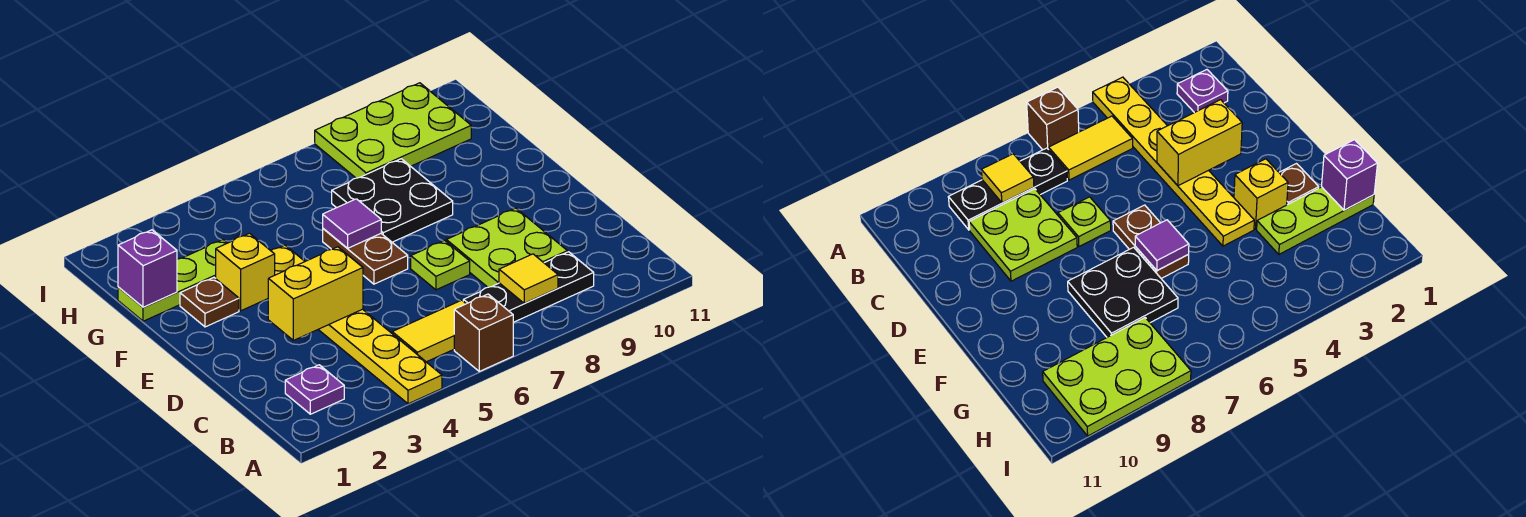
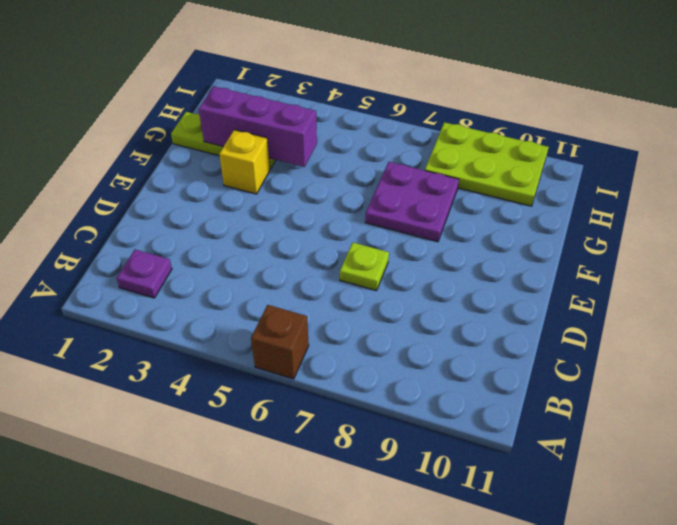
purple plate F7:G8 level 1 -> black plate F7:G8 level 1
purple brick G2:G4 level 2 -> none
none -> yellow plate A4:F4 level 1
none -> yellow tile B5:B6 level 1
none -> black plate B7:B9 level 1

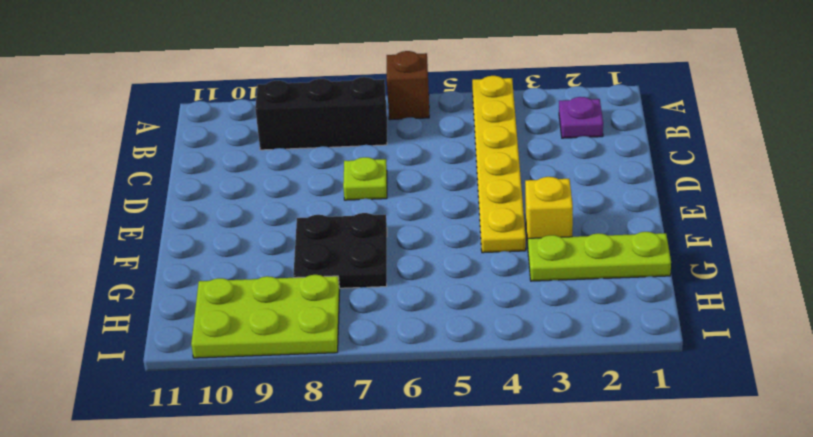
black brick B7:B9 level 1 -> black plate B7:B9 level 1
none -> yellow tile B5:B6 level 1
none -> lime plate C8:D9 level 1
none -> brown plate E6:F6 level 1

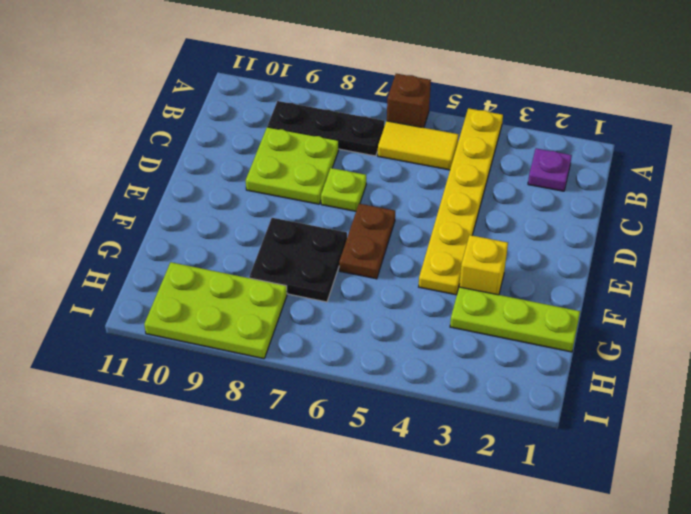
none -> brown plate F2 level 1
none -> yellow tile B8 level 2
none -> yellow brick D3:D4 level 2

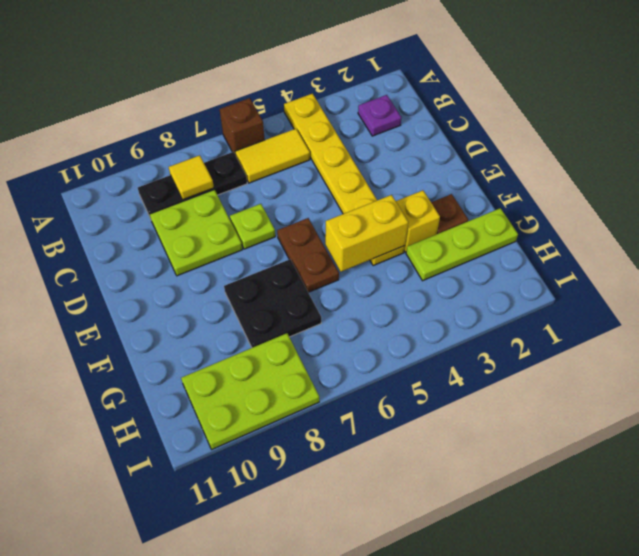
yellow brick F4:F5 level 2 -> yellow brick D3:D4 level 2
none -> purple tile F6 level 2
none -> purple brick G1 level 2

